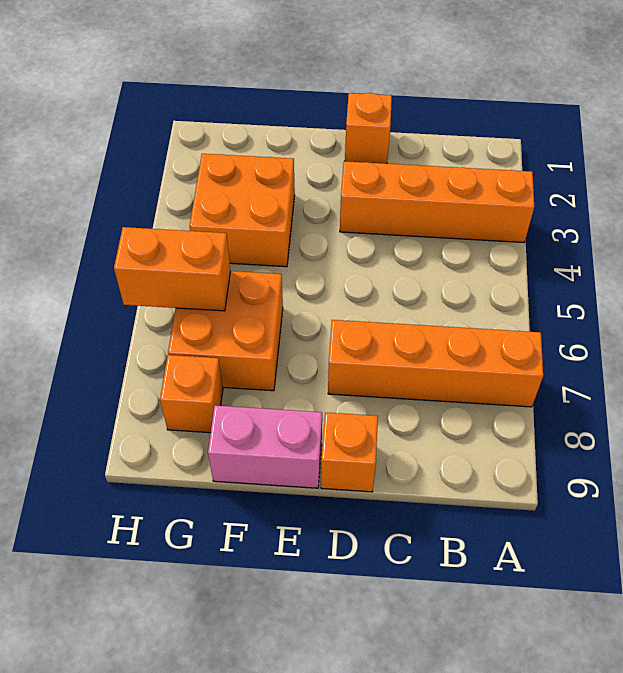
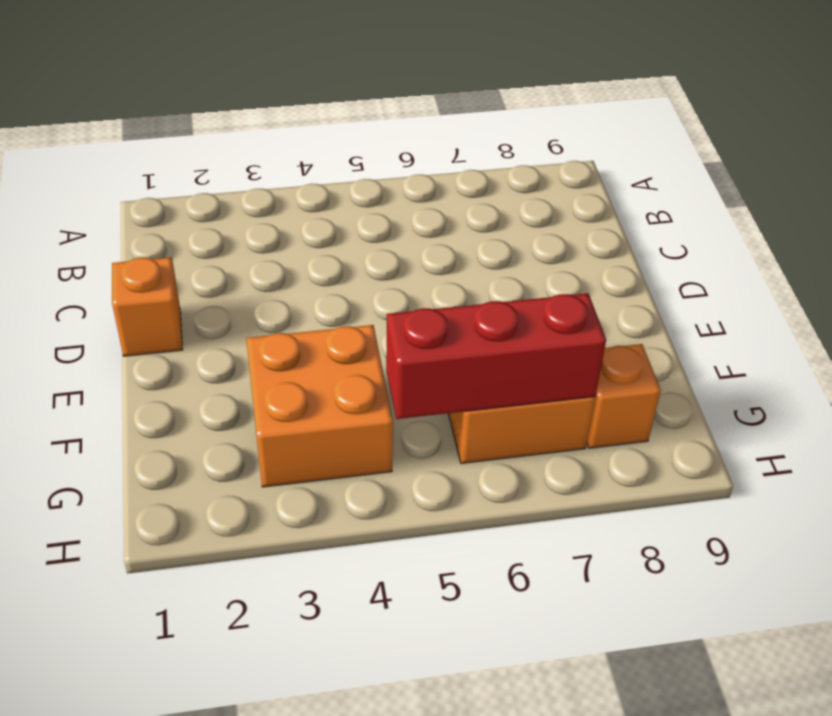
red brick G5:G7 level 2 -> orange brick G6:H6 level 2
none -> orange brick A3:D3 level 1
none -> orange brick A7:D7 level 1

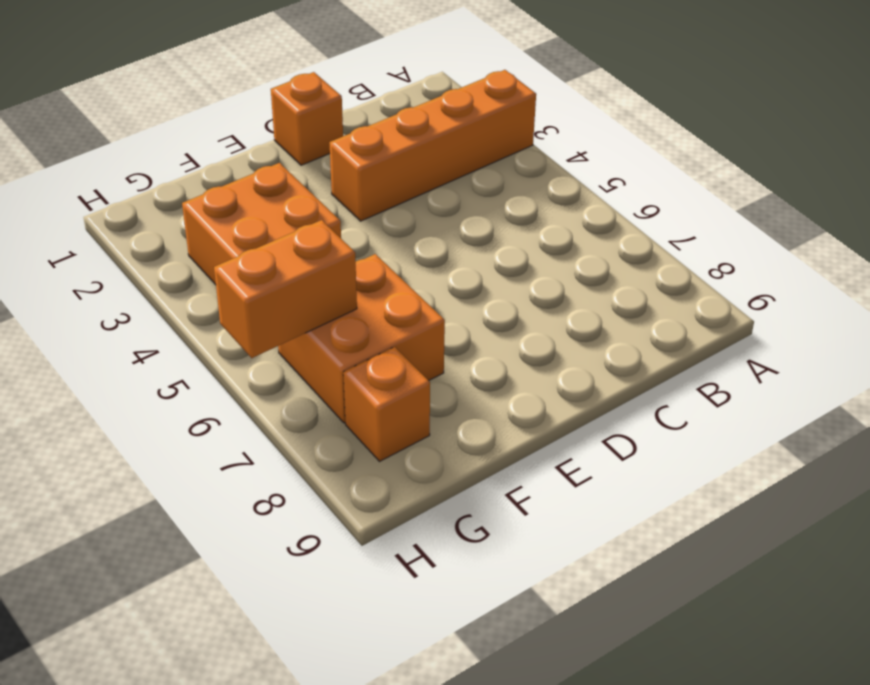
none -> orange brick A7:D7 level 1
none -> orange brick D9 level 1

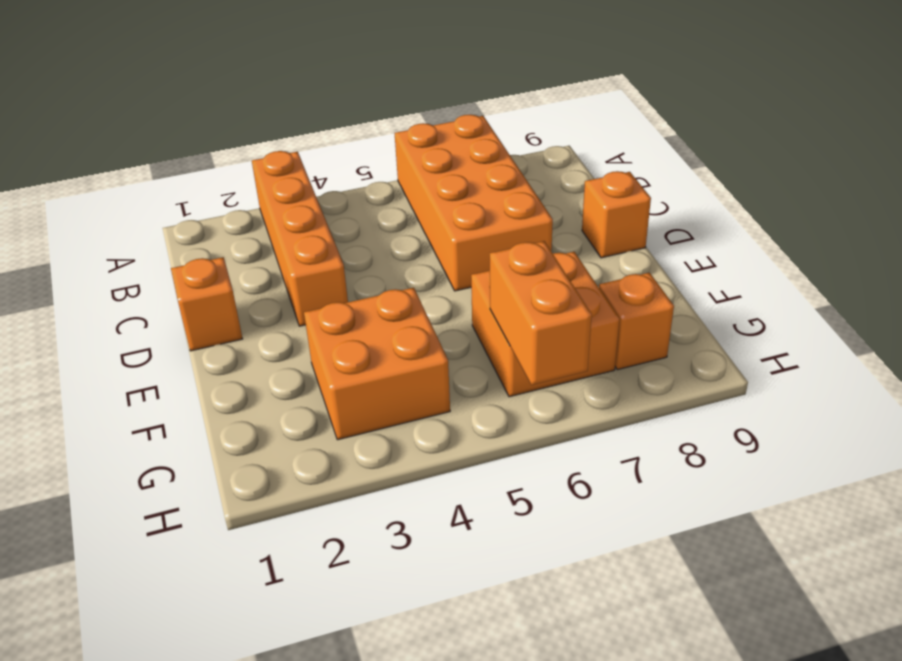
orange brick A6:D7 level 1 -> orange brick A7:D7 level 1
none -> pink brick E9:F9 level 1

